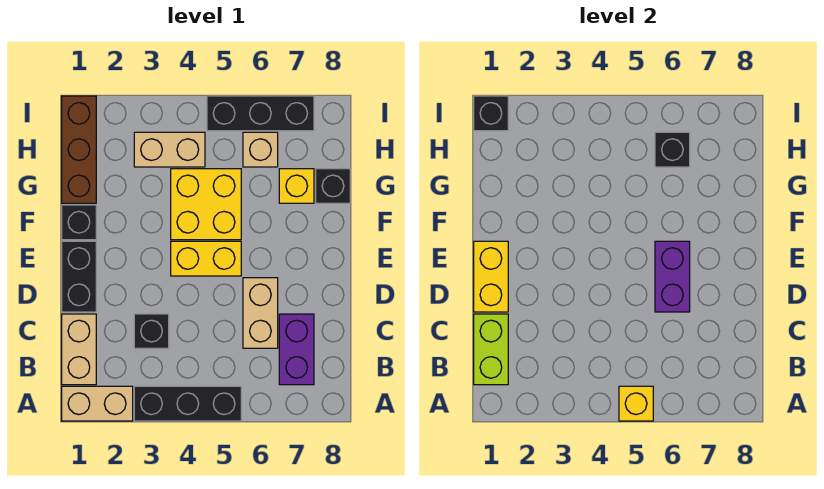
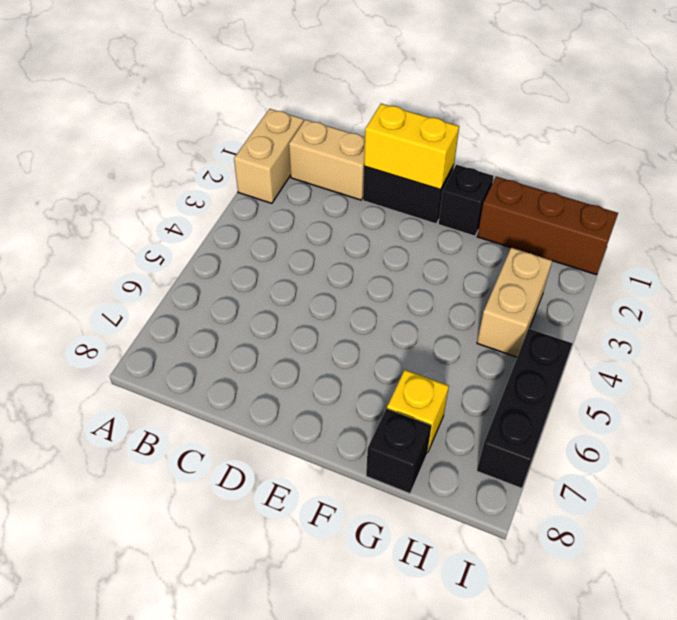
none -> black brick A3:A5 level 1
none -> purple brick B7:C7 level 1
none -> black brick C3 level 1

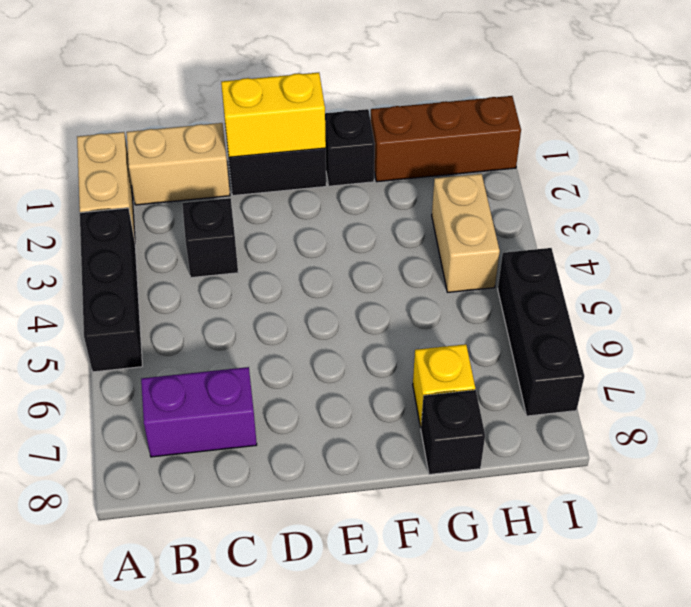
none -> tan brick C6:D6 level 1
none -> yellow brick E4:E5 level 1
none -> yellow brick F4:G5 level 1

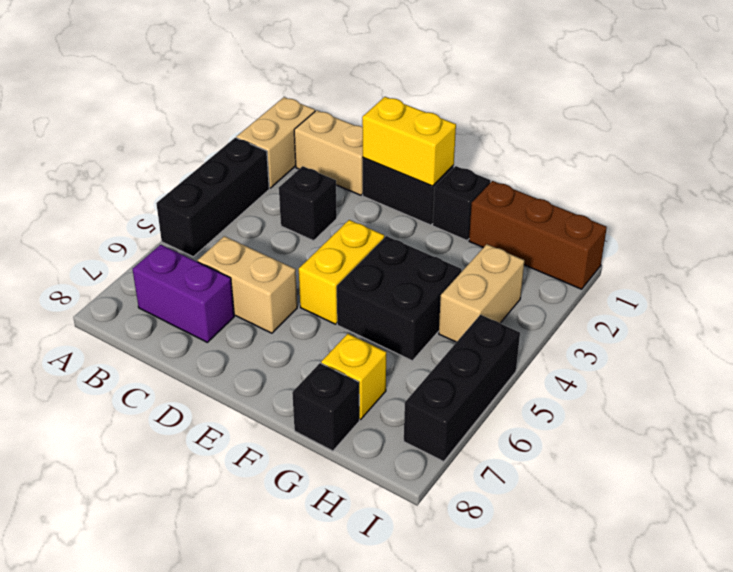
black brick F4:G5 level 1 -> yellow brick F4:G5 level 1
none -> tan brick H6 level 1
none -> yellow brick A5 level 2
none -> lime brick B1:C1 level 2

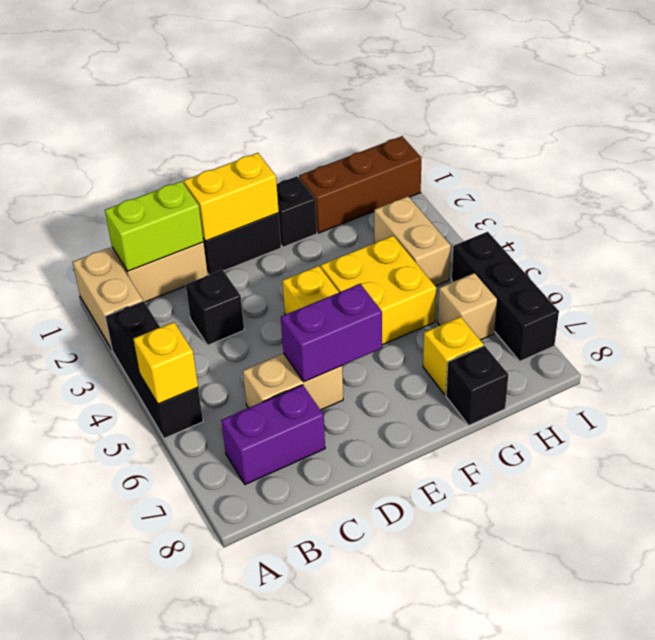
none -> black brick H6 level 2
none -> black brick I1 level 2

